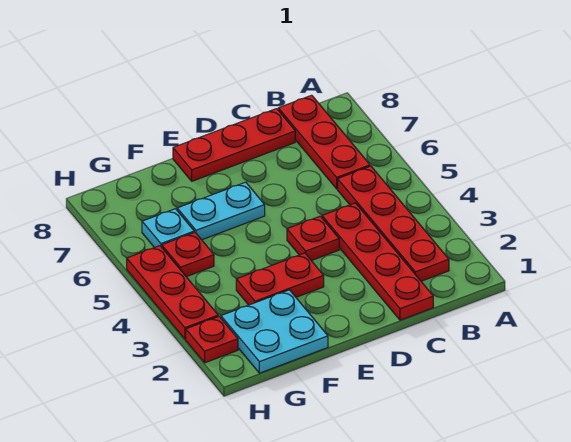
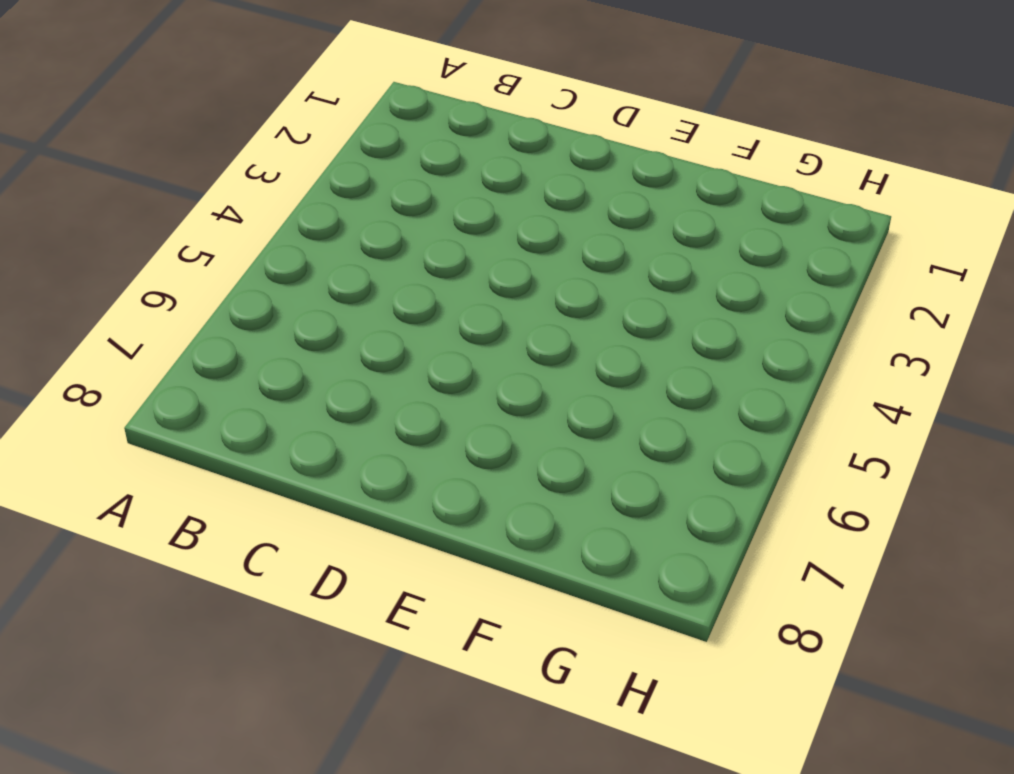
none -> red plate B2:B5 level 1
none -> red plate B6:B8 level 1
none -> red plate C1:C4 level 1

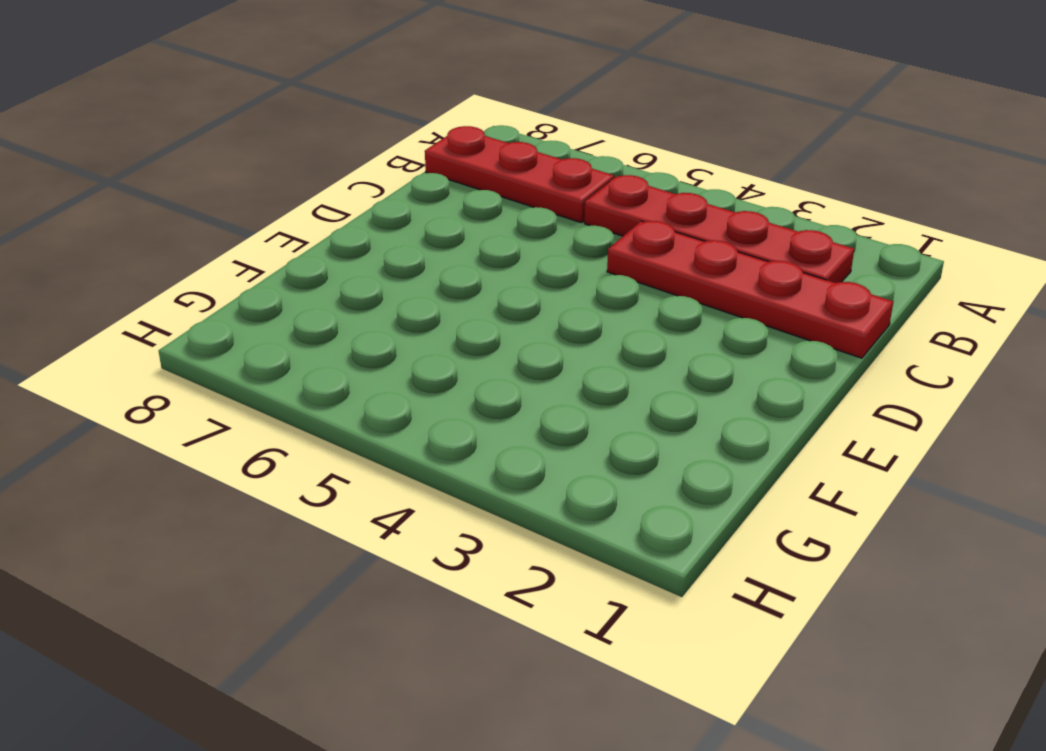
none -> red plate C8:E8 level 1
none -> red plate D4 level 1
none -> red plate E3:F3 level 1

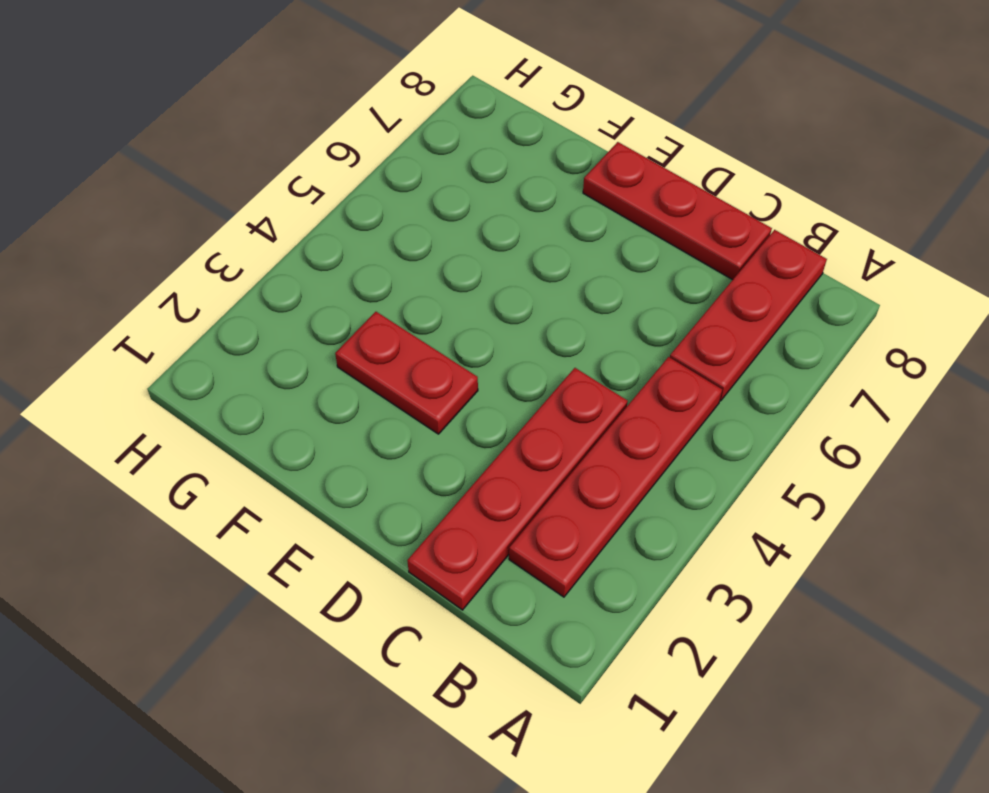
none -> red plate D4 level 1
none -> cyan plate E6:F6 level 1
none -> cyan plate F1:G2 level 1

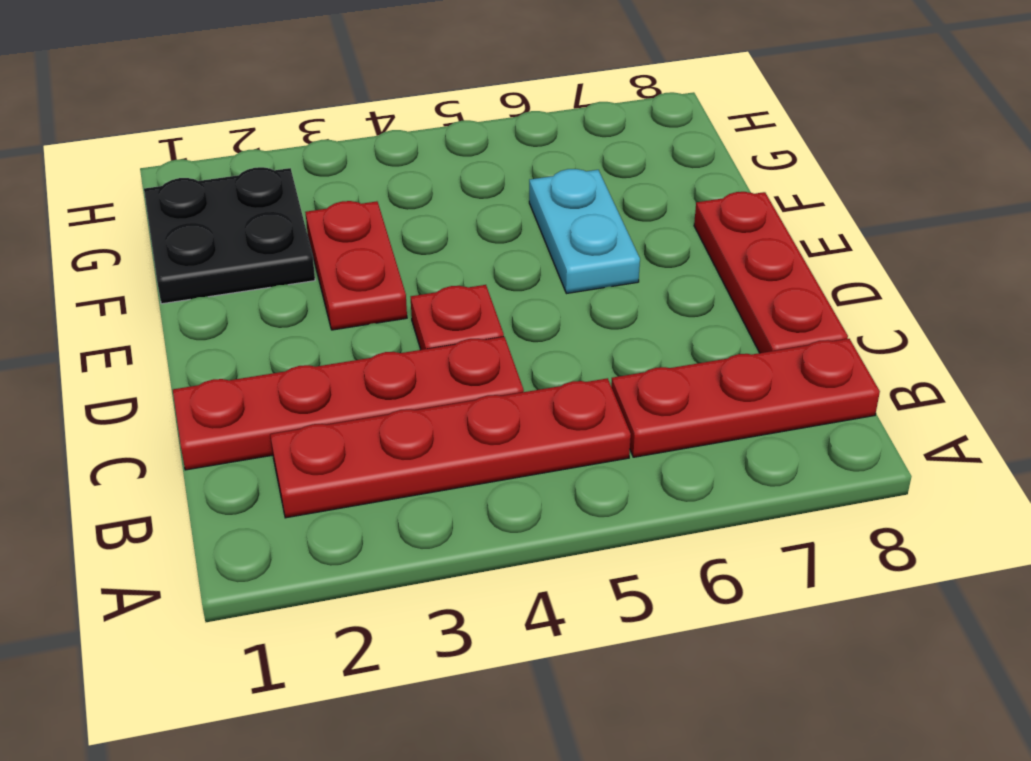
black plate F1:G2 level 1 -> cyan plate F1:G2 level 1
none -> red plate G5 level 1
none -> cyan plate G6 level 1
none -> red plate H2 level 1

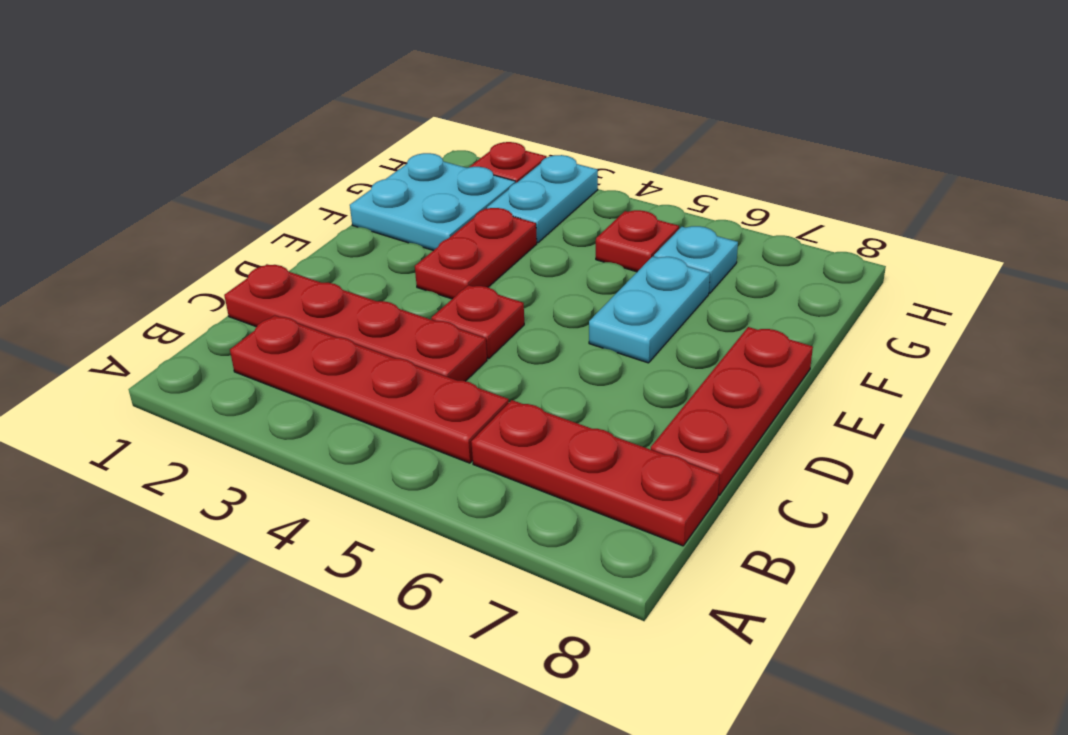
cyan plate G3:H3 level 1 -> red plate H3:H5 level 1

